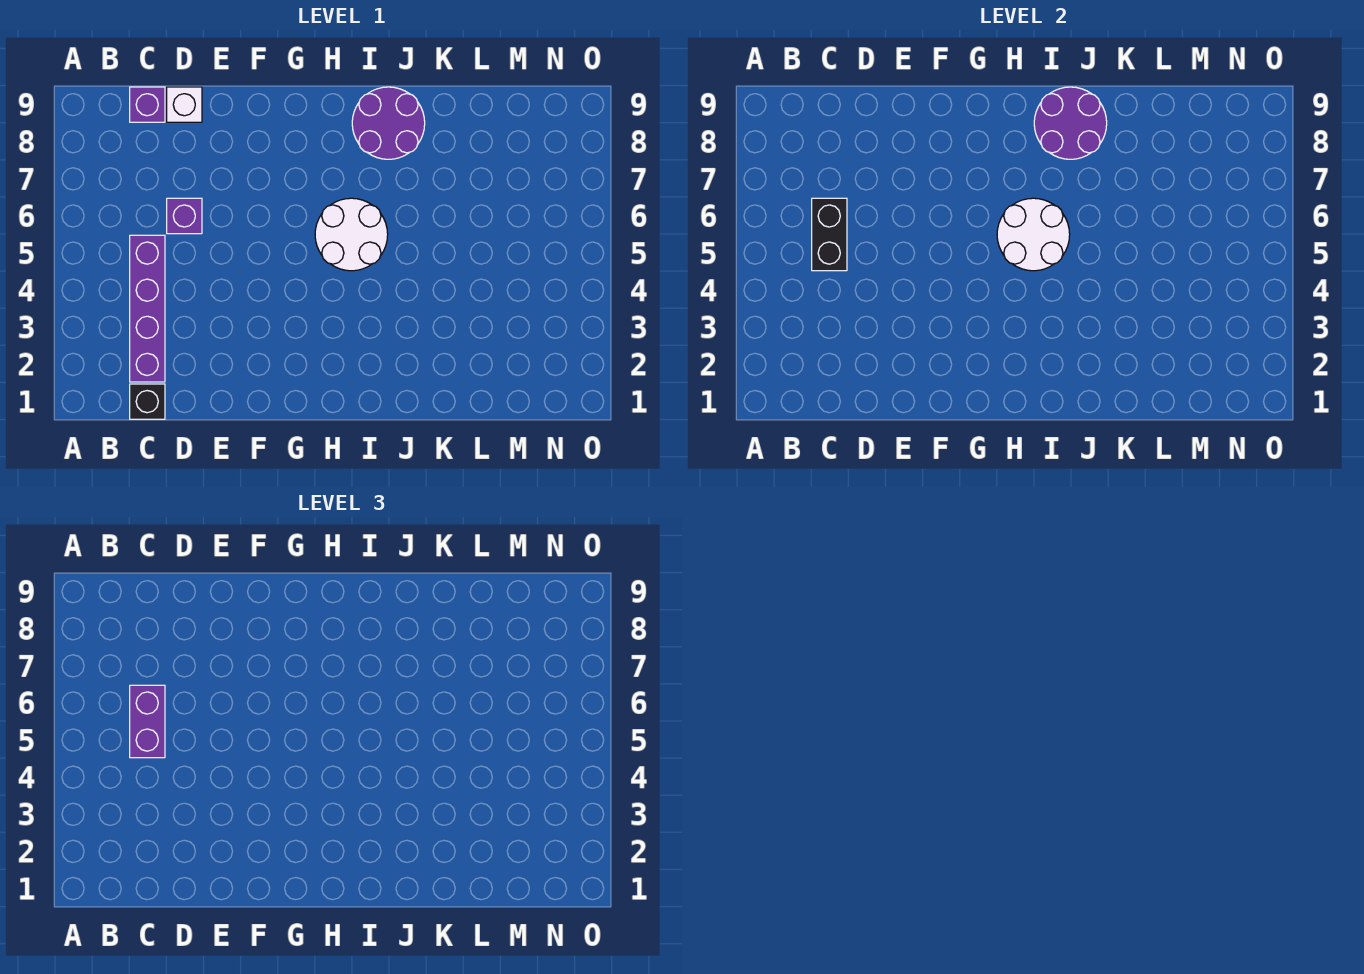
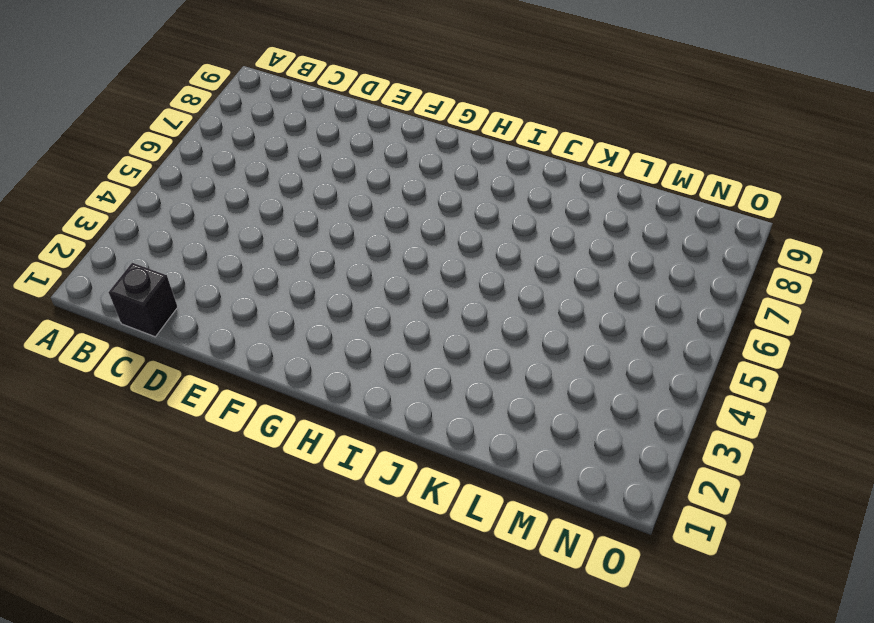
none -> purple brick C2:C5 level 1
none -> purple brick C9 level 1

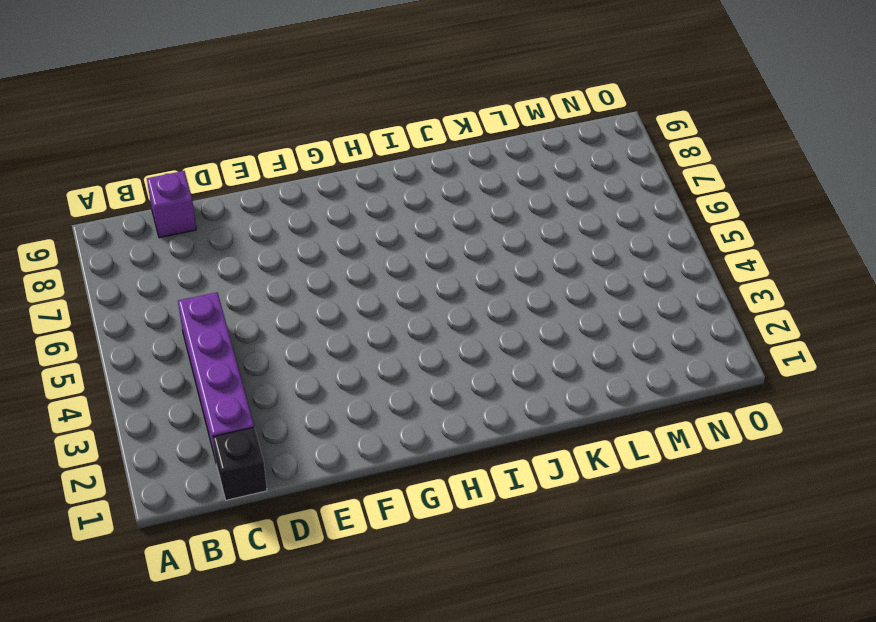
none -> purple brick D6 level 1
none -> white brick D9 level 1

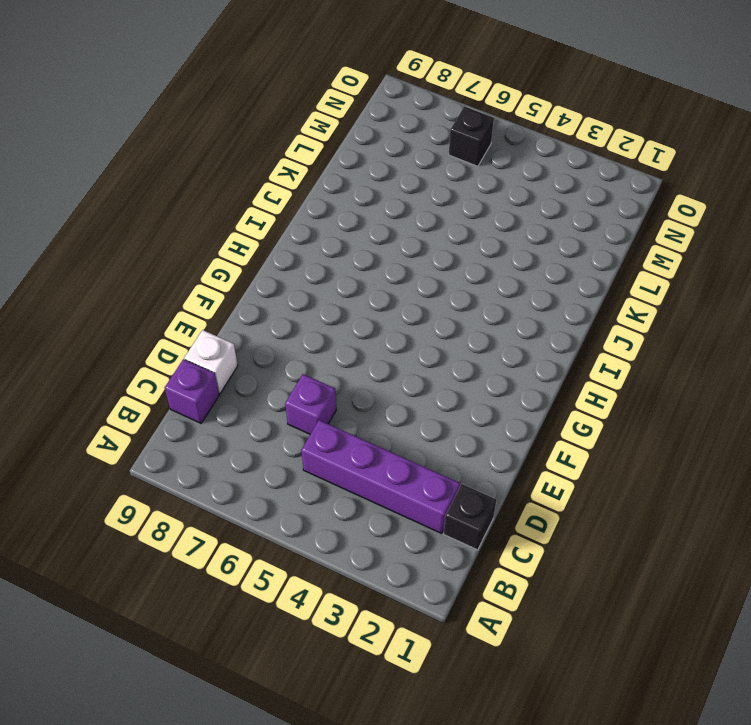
black brick N6 level 1 -> none
none -> white round brick H5:I6 level 1
none -> purple round brick I8:J9 level 1

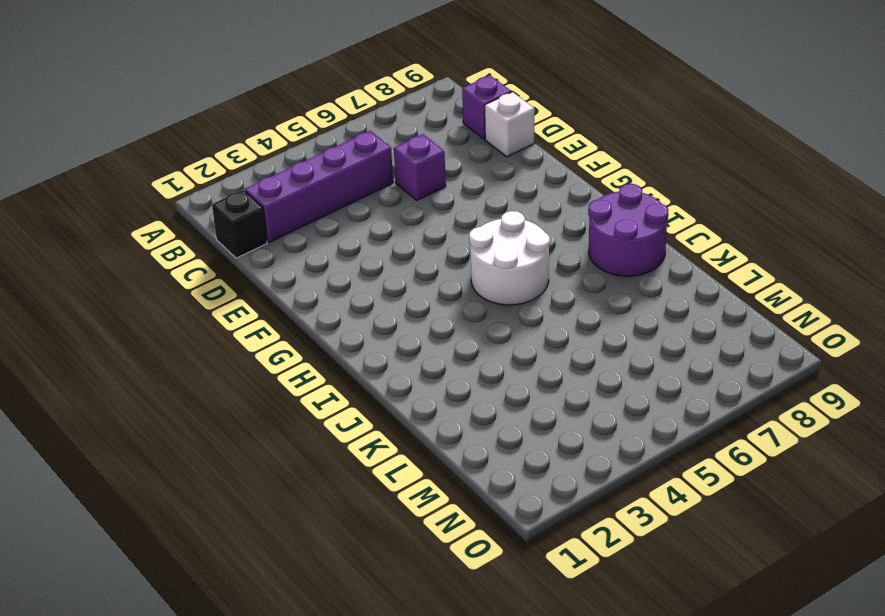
none -> black brick C5:C6 level 2
none -> white round brick H5:I6 level 2

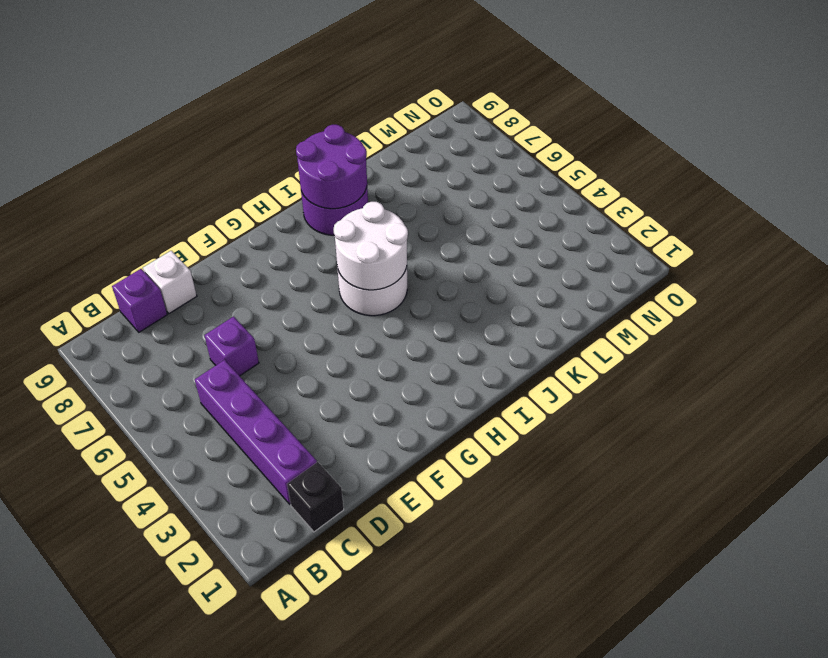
none -> black brick C5:C6 level 2
none -> purple brick C5:C6 level 3

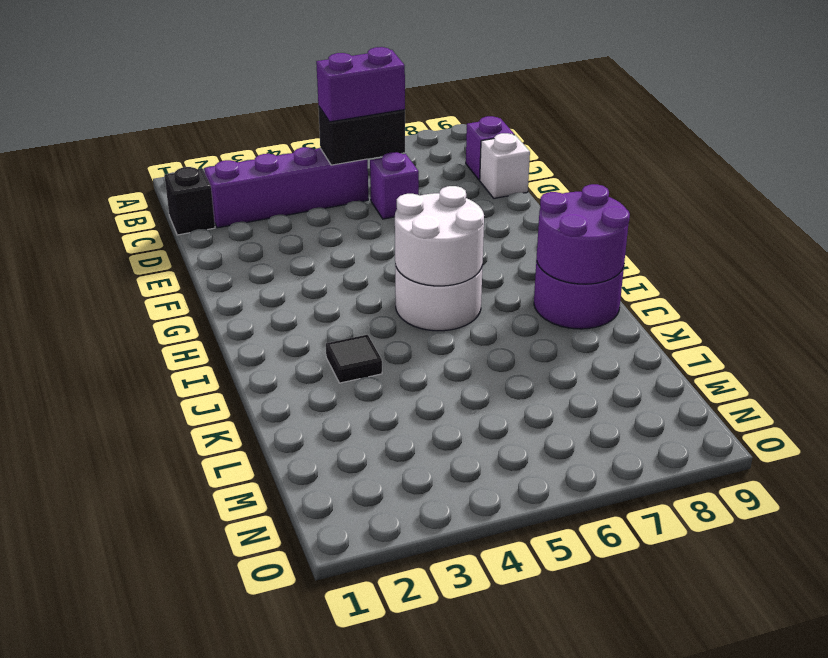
black tile J3 level 1 -> none

